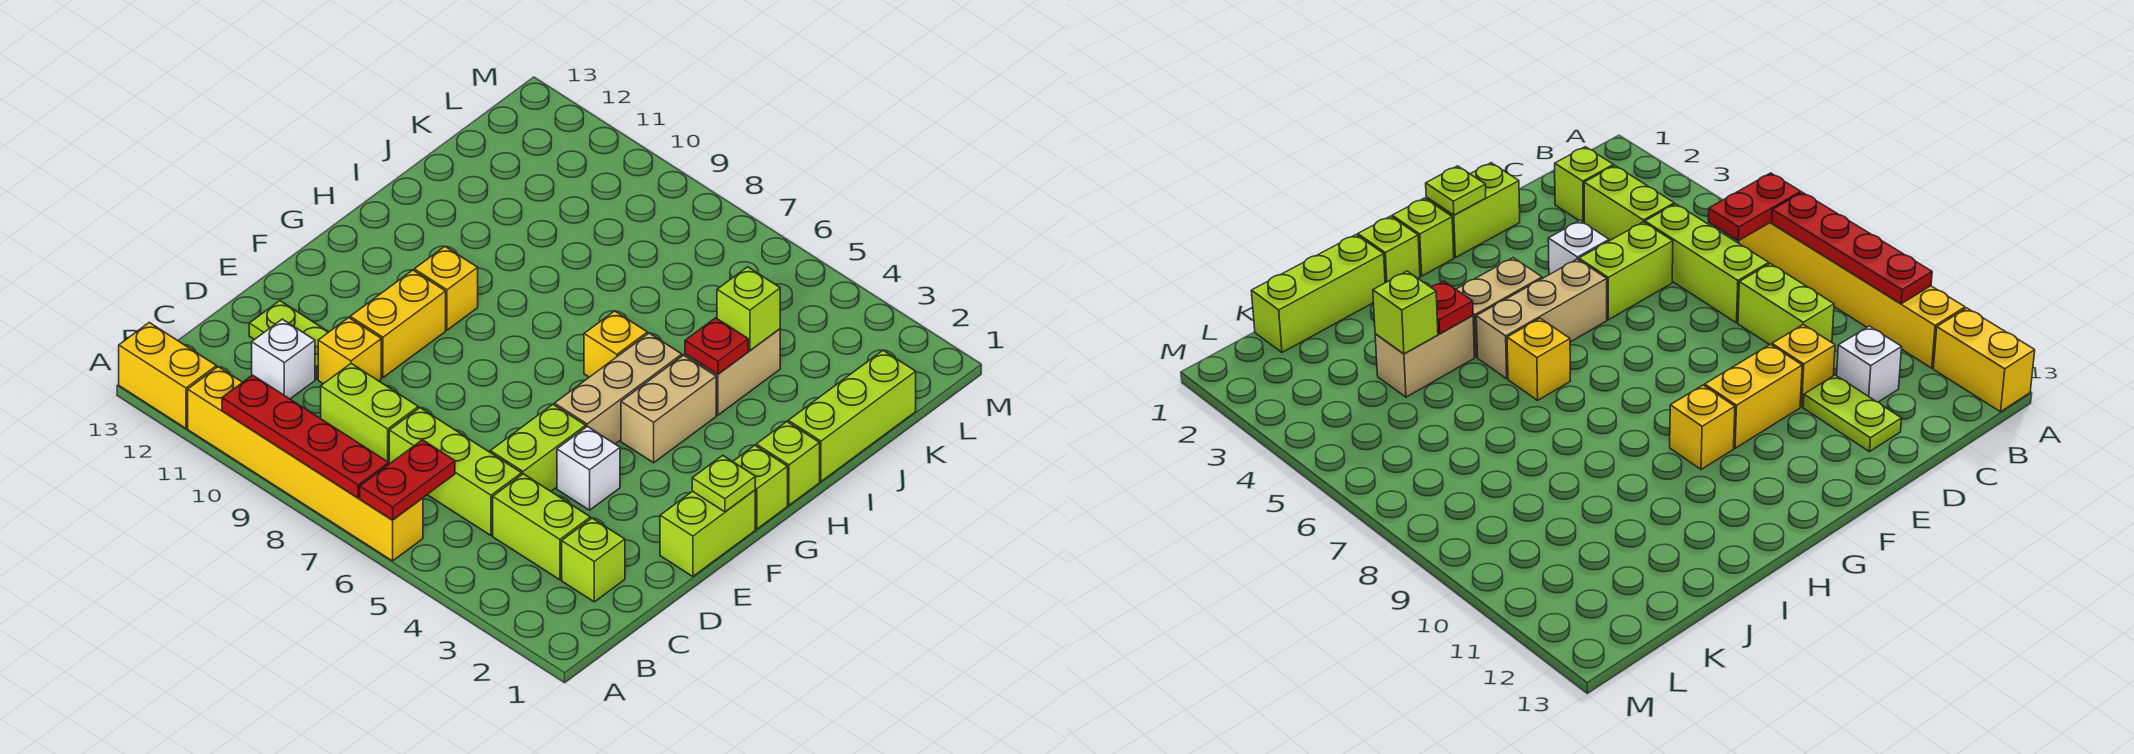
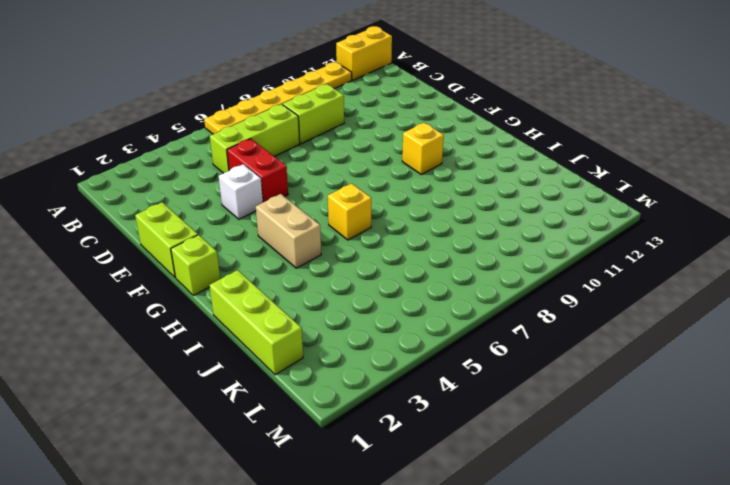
yellow plate A6:A11 level 1 -> yellow brick A6:A11 level 1
red brick D5:E5 level 1 -> lime brick D5:E5 level 1
none -> lime brick C2 level 1
none -> lime brick C3:C4 level 1
none -> white brick C11 level 1

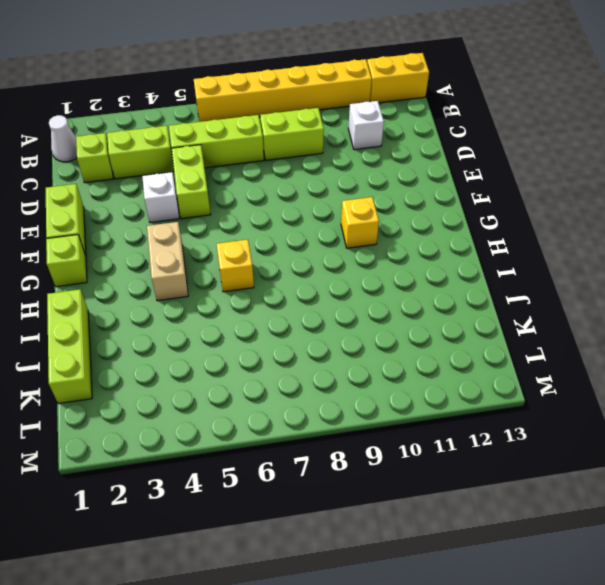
white cone B1 level 1 -> none
none -> yellow brick D10 level 1
none -> lime plate D11:D12 level 1
none -> yellow brick E10:F10 level 1

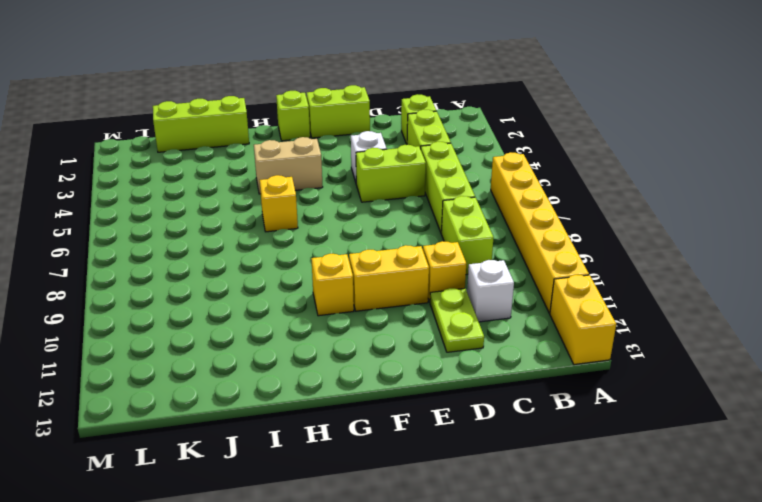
none -> tan brick F5:H5 level 1
none -> lime brick H1 level 1
none -> tan brick I4:J4 level 1

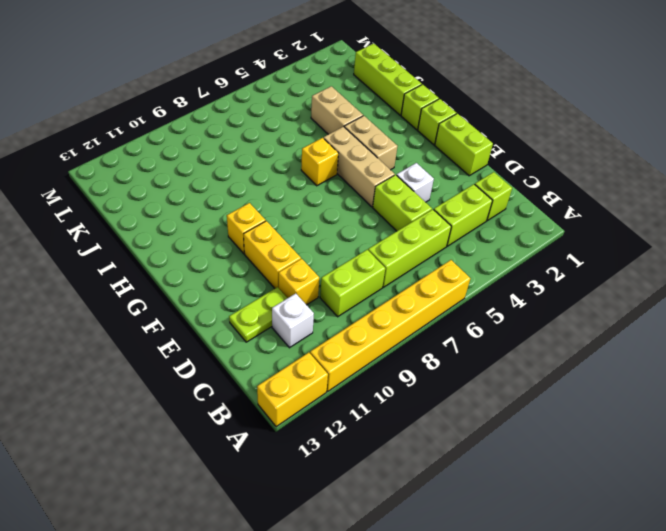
none -> red plate A6:B6 level 2
none -> red plate A7:A10 level 2
none -> lime plate F1 level 2

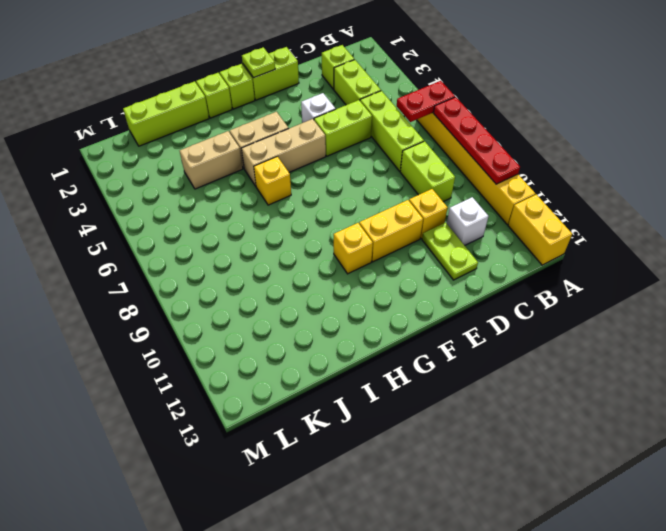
none -> red plate I4 level 2
none -> lime brick J4 level 2

